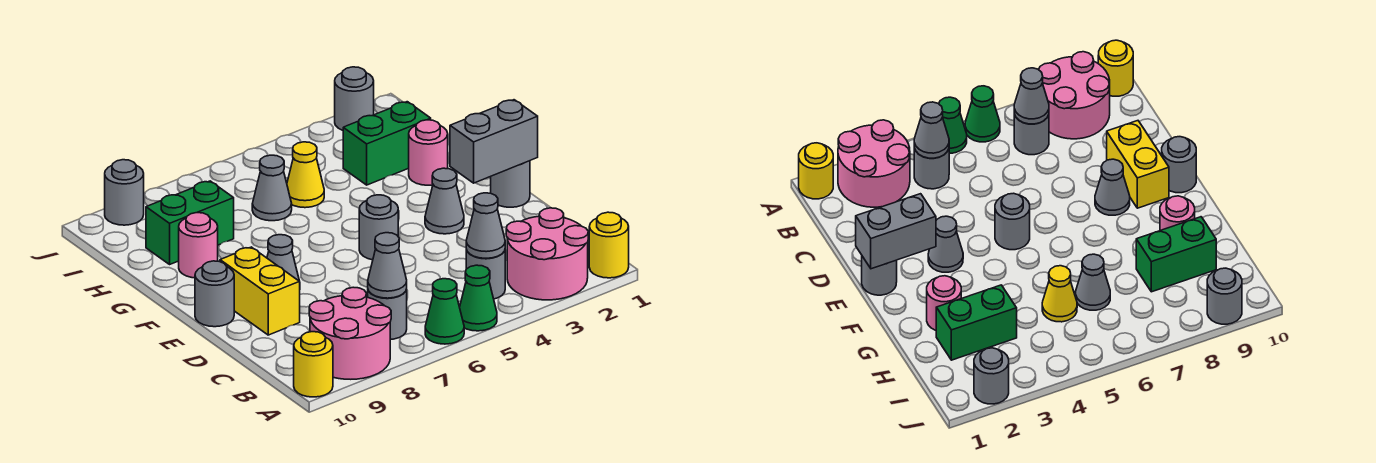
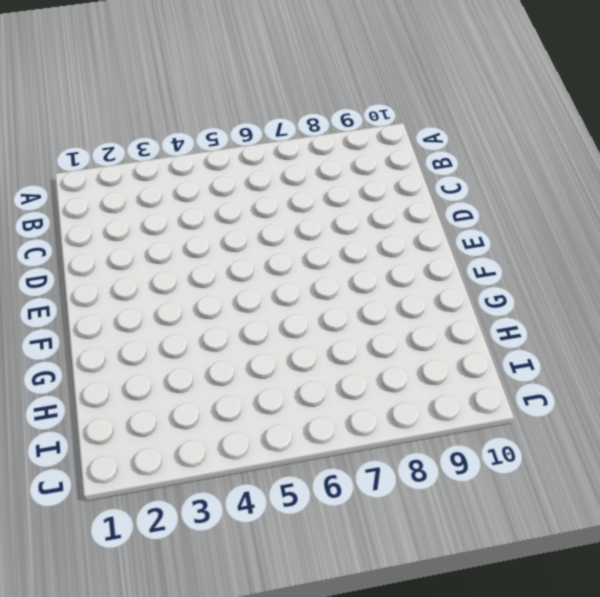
none -> yellow round brick A1 level 1
none -> pink round brick A2:B3 level 1
none -> green cone A5 level 1

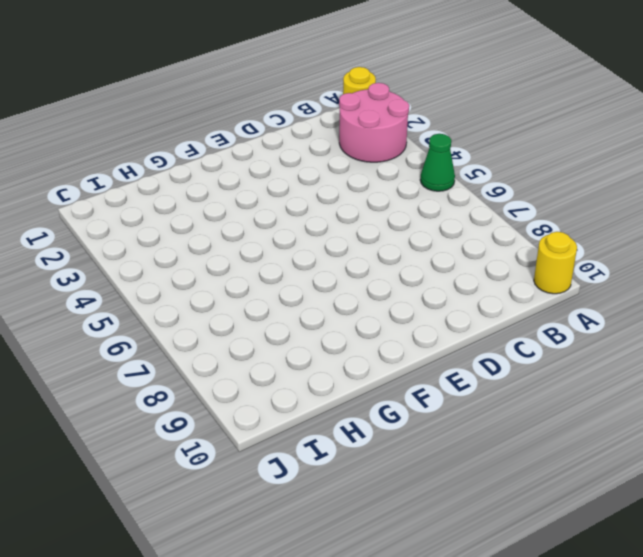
none -> green cone A6 level 1
none -> pink round brick A8:B9 level 1
none -> grey round brick B4 level 1

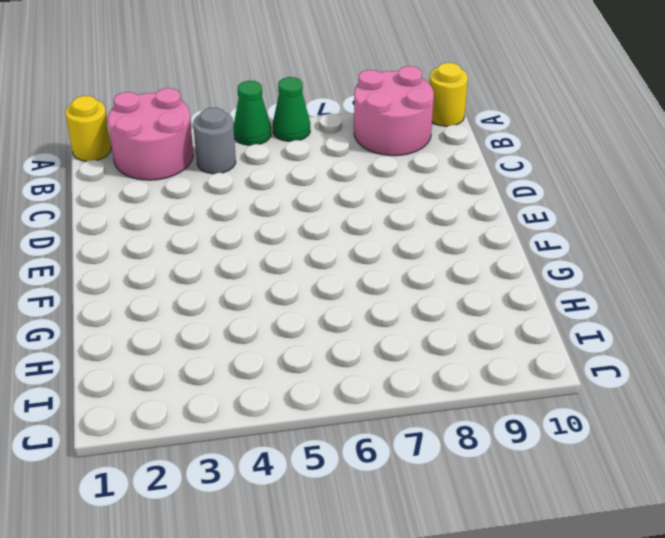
none -> grey round brick B7 level 1
none -> yellow brick D9:E9 level 1
none -> grey round brick E1 level 1

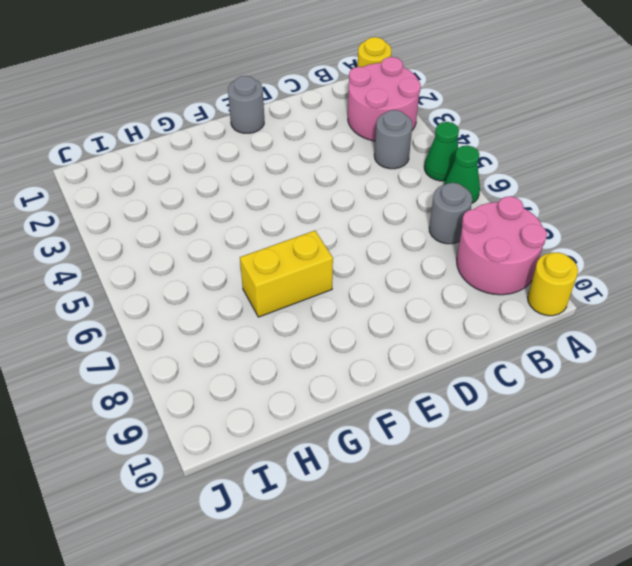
yellow brick F7:G7 level 1 -> yellow brick D9:E9 level 1
none -> grey cone E3 level 1
none -> grey round brick E5 level 1
none -> grey cone E8 level 1

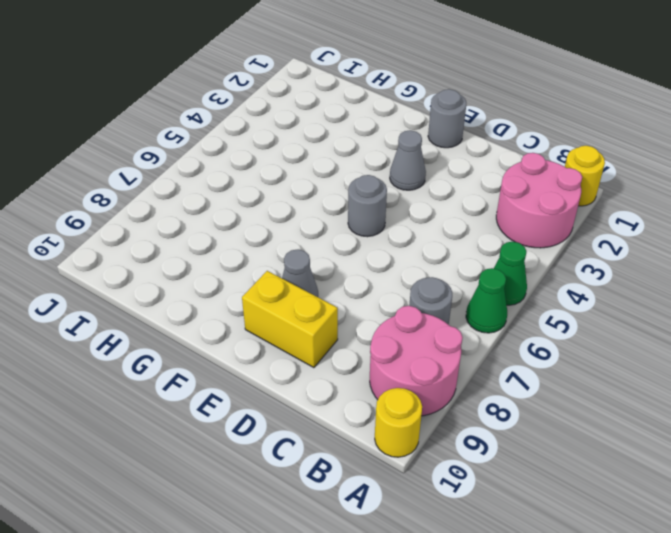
none -> grey round brick B4 level 1
none -> grey round brick E10 level 1
none -> pink round brick G2 level 1

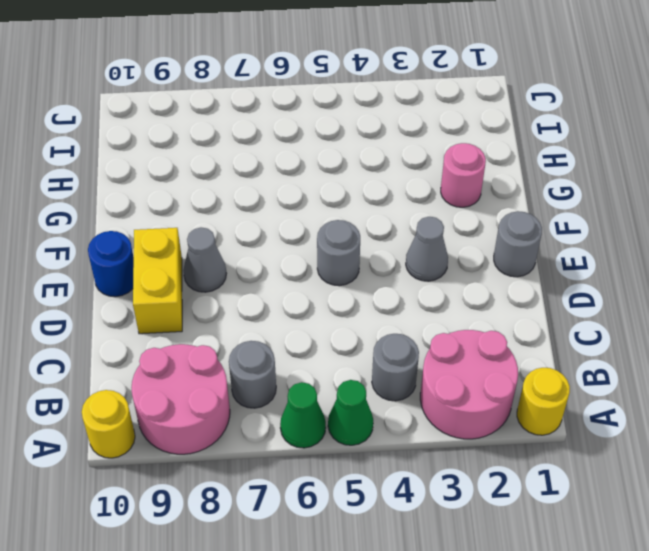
blue round brick E10 level 1 -> grey round brick E10 level 1
none -> pink round brick G9 level 1
none -> green brick H2:H3 level 1
none -> yellow cone H5 level 1

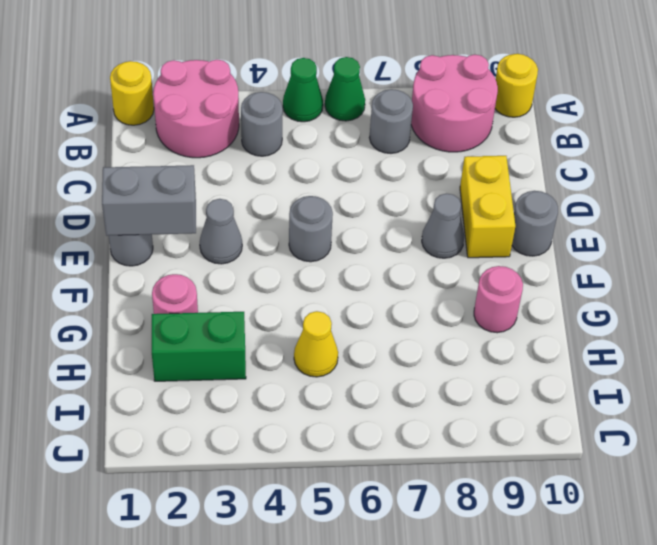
none -> grey cone H6 level 1
none -> green brick H8:H9 level 1
none -> grey round brick J2 level 1

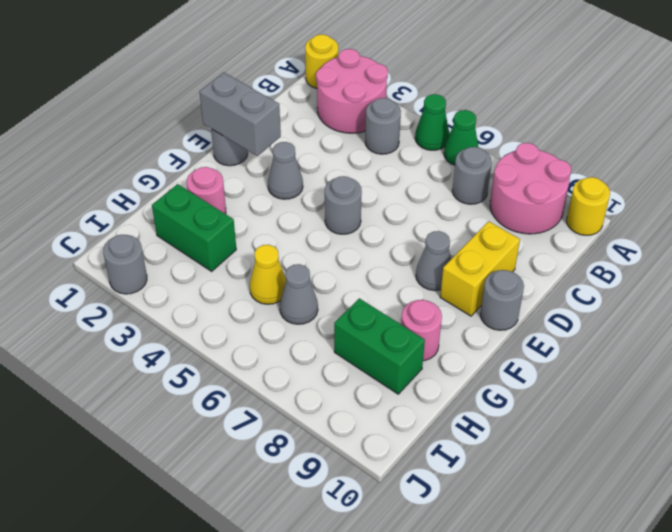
none -> grey round brick J9 level 1
none -> grey cone B4 level 2
none -> grey cone B7 level 2

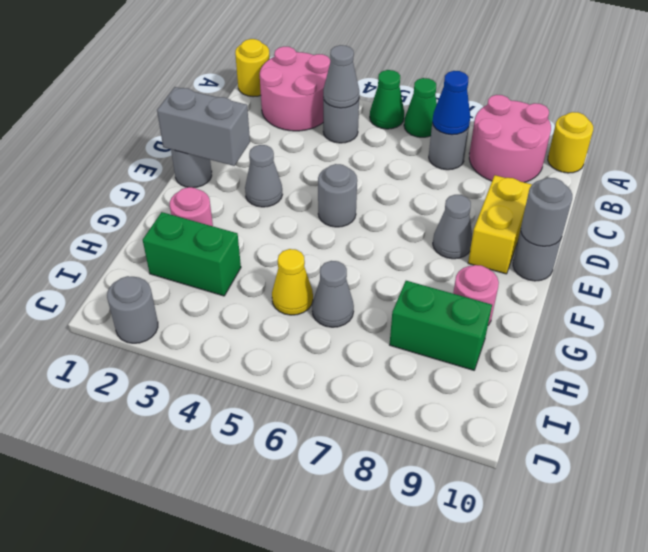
blue cone B7 level 2 -> grey cone B7 level 2
grey round brick E10 level 2 -> grey round brick J9 level 1

